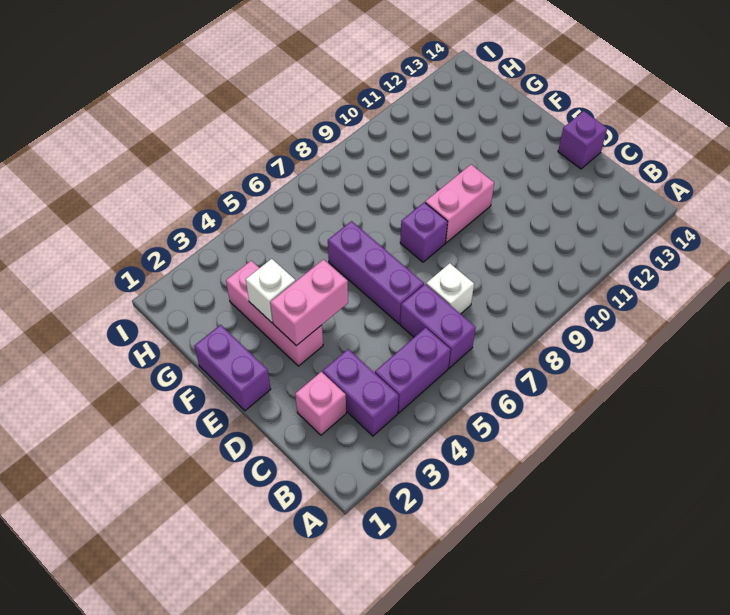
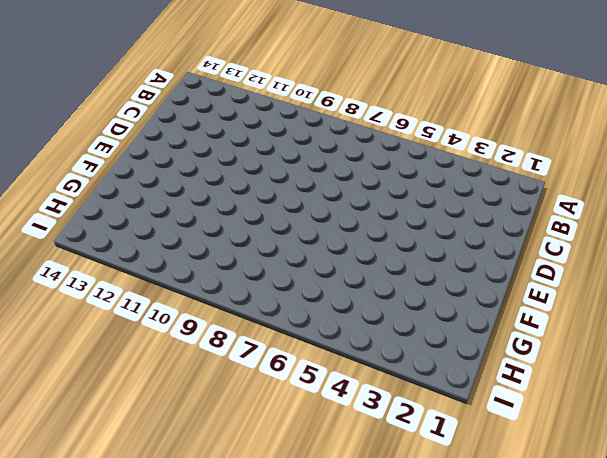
none -> purple brick B3:C3 level 1
none -> purple brick B4:B5 level 1
none -> purple brick B6:C6 level 1

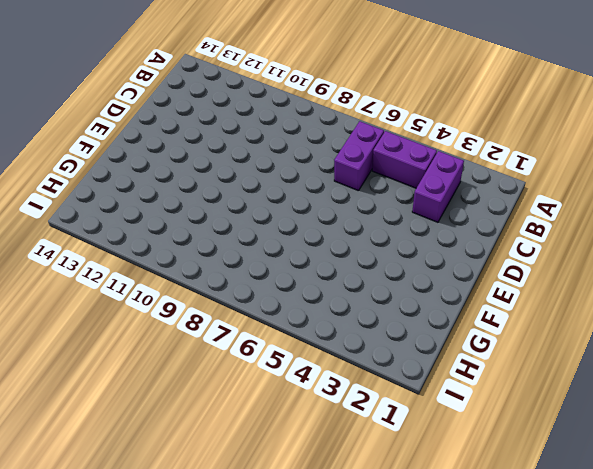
none -> pink brick C2 level 1
none -> white brick C7 level 1
none -> purple brick D6:F6 level 1

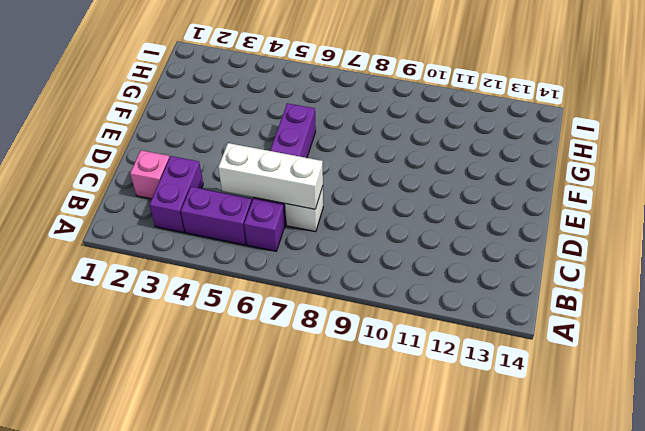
white brick C5:C7 level 2 -> none
none -> purple brick D14 level 1
none -> purple brick E1:F1 level 1
none -> pink brick E3:G3 level 1

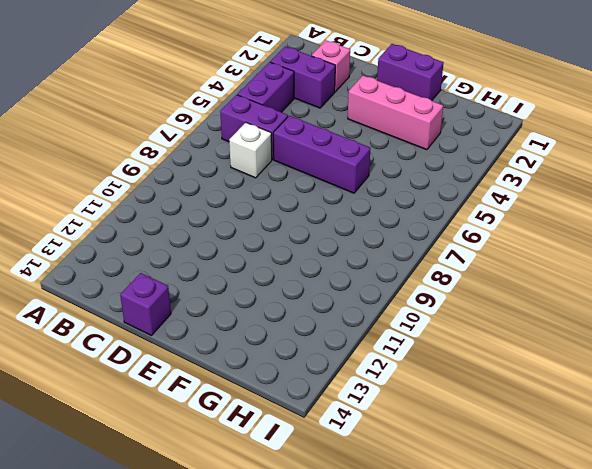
none -> purple brick E8 level 1
none -> pink brick E9:E10 level 1
none -> pink brick E3:E4 level 2

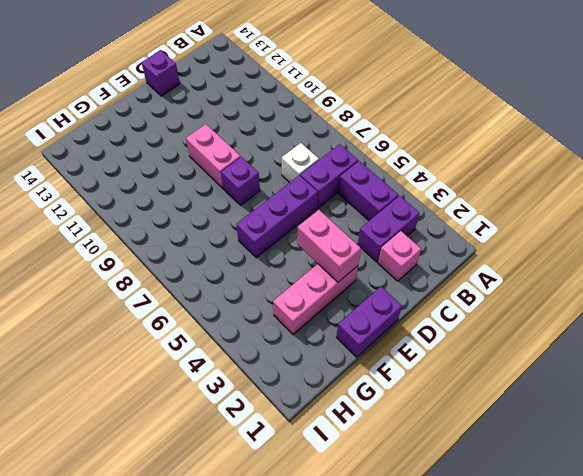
none -> white brick F3 level 2

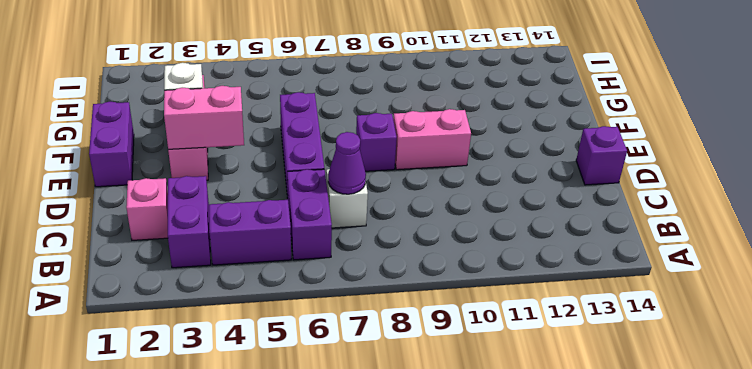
purple cone C7 level 2 -> none

